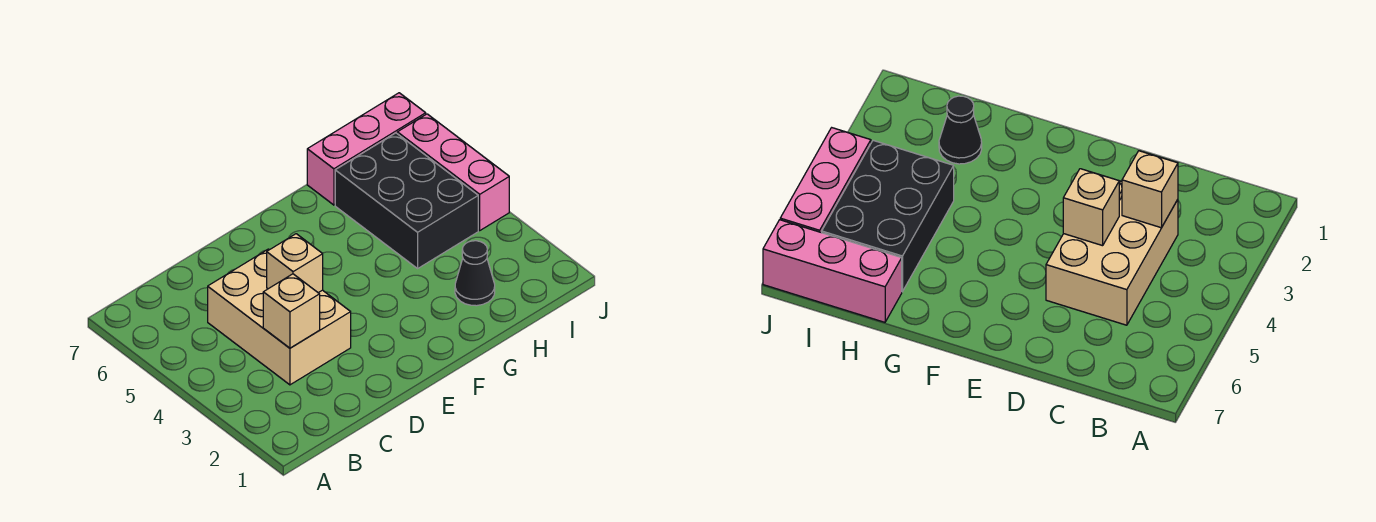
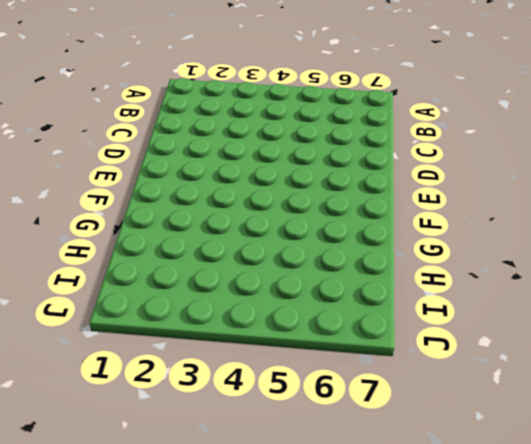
none -> tan brick C3:D5 level 1
none -> black cone H2 level 1

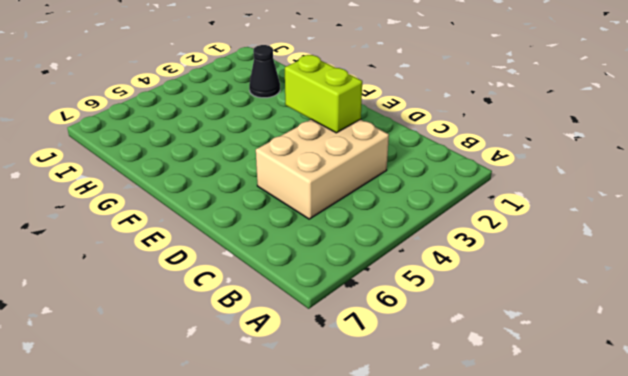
lime brick D3:E3 level 2 -> none
none -> black brick H4:I6 level 1
none -> pink brick H7:J7 level 1

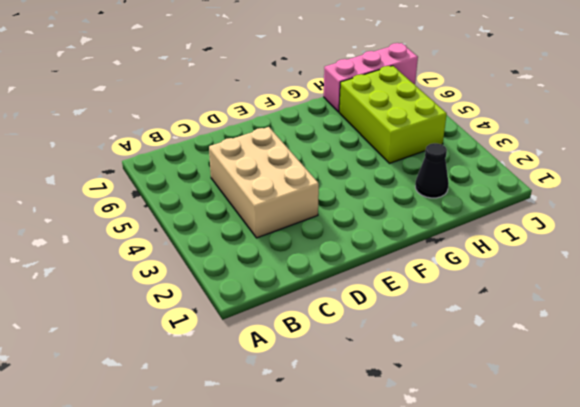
lime brick H4:I6 level 1 -> black brick H4:I6 level 1
none -> pink brick J4:J6 level 1
none -> tan brick C3 level 2

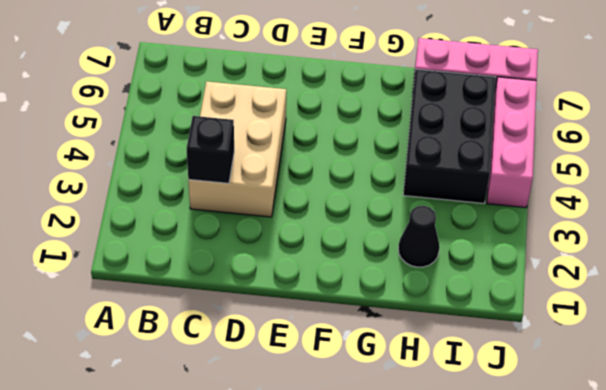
black brick C3 level 2 -> tan brick C3 level 2
none -> tan brick D4 level 2

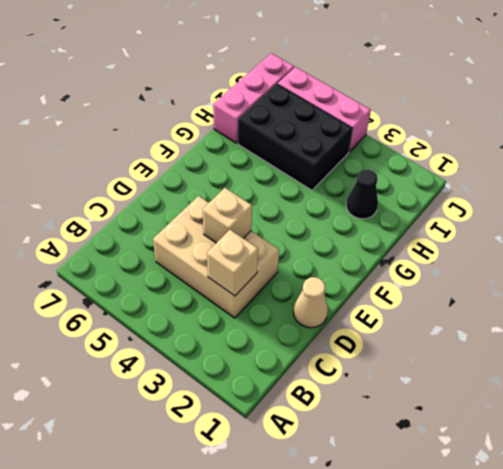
tan cone D1 level 1 -> none

